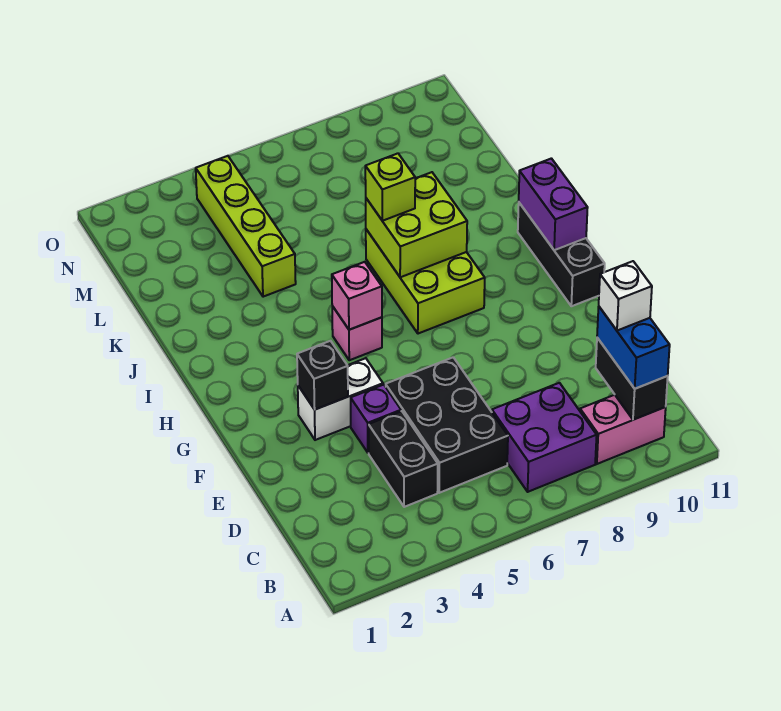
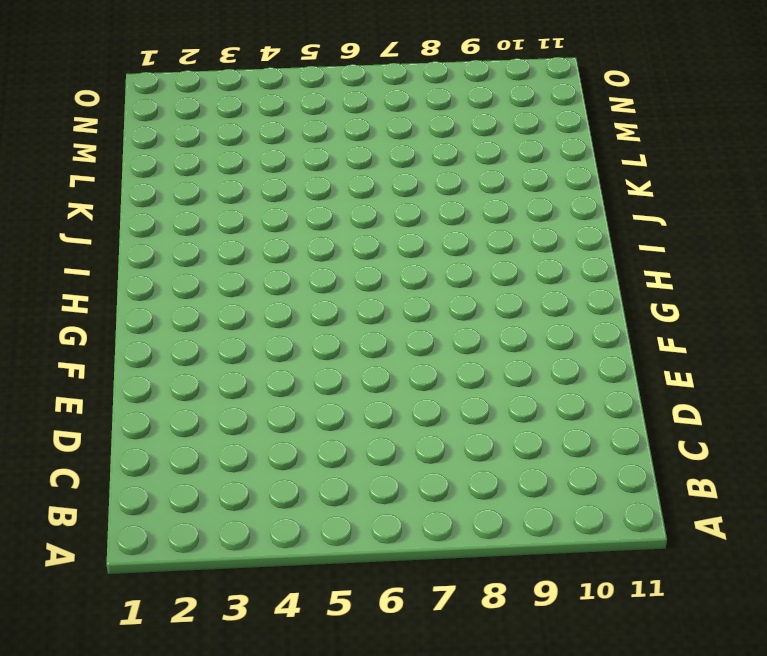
none -> purple brick B7:C8 level 1
none -> pink brick B9:B10 level 1
none -> black brick C4:D4 level 1

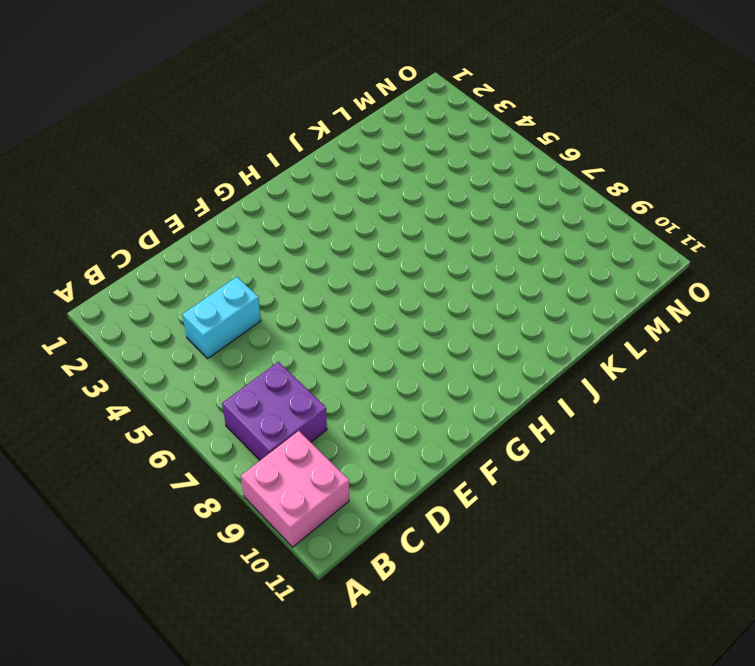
pink brick A9:B10 level 1 -> pink brick B9:B10 level 1
cyan brick C4:D4 level 1 -> black brick C4:D4 level 1
none -> black brick C5:E6 level 1
none -> purple brick E4 level 1
none -> white brick F3:F4 level 1

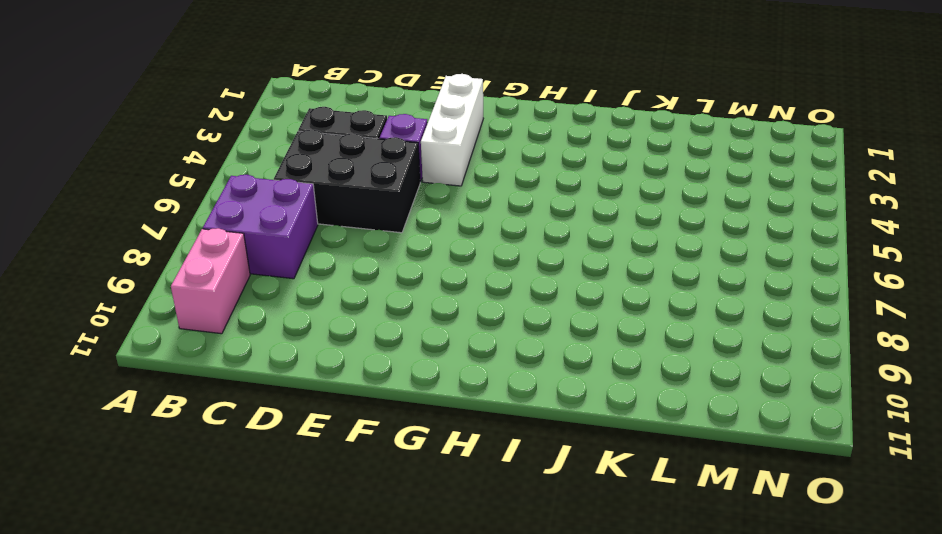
white brick F2:F4 level 1 -> white brick F3:F4 level 1
none -> black brick G11:I11 level 1
none -> pink brick H5 level 1
none -> lime brick H7:J8 level 1

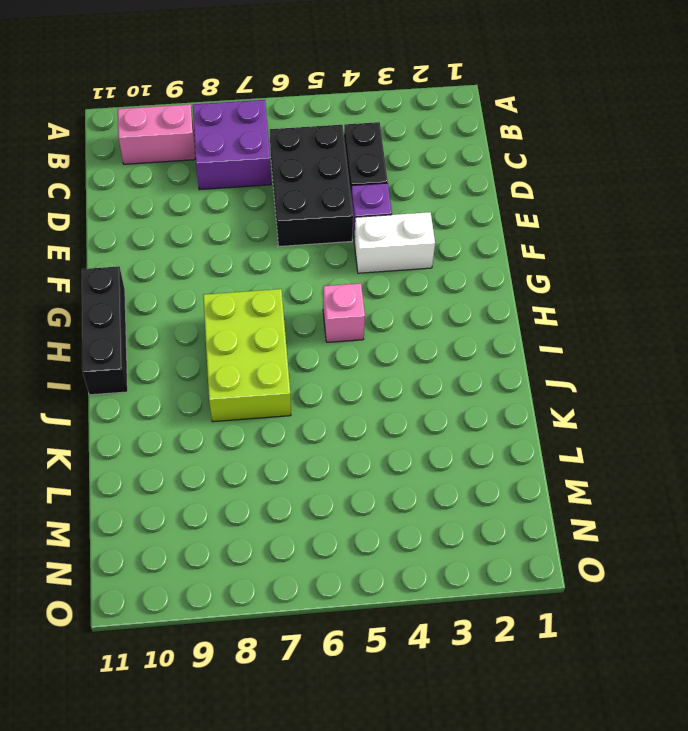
none -> lime brick K4:N4 level 1
none -> black brick B10:C10 level 2
none -> black brick F3 level 2

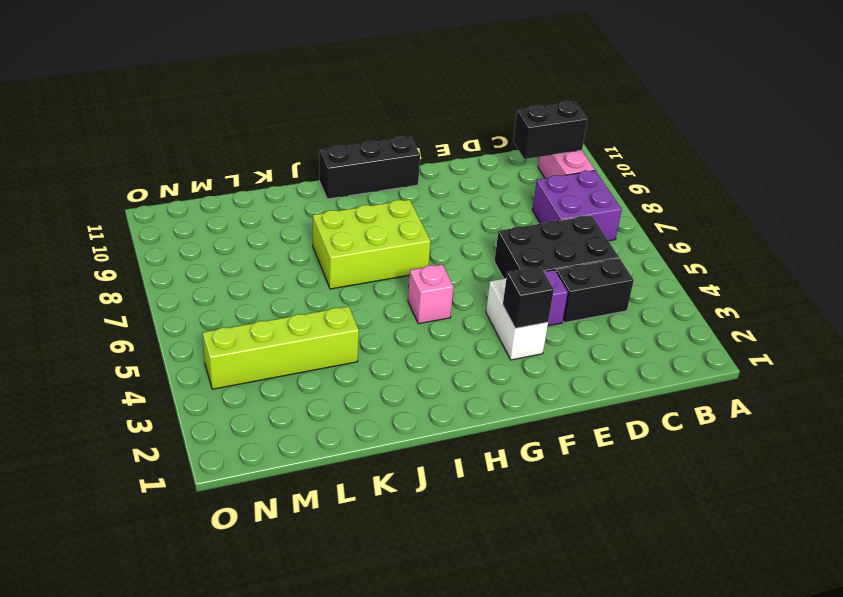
none -> pink brick H5 level 2
none -> purple brick H11:I11 level 2
none -> lime brick I7:J8 level 2

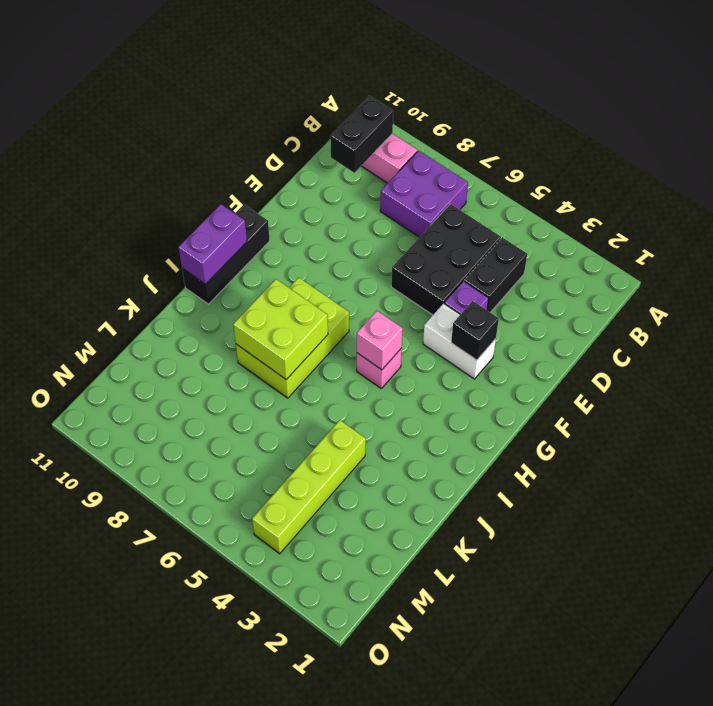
none -> blue brick B10:C10 level 3
none -> lime brick J7 level 3
none -> white brick C10 level 4

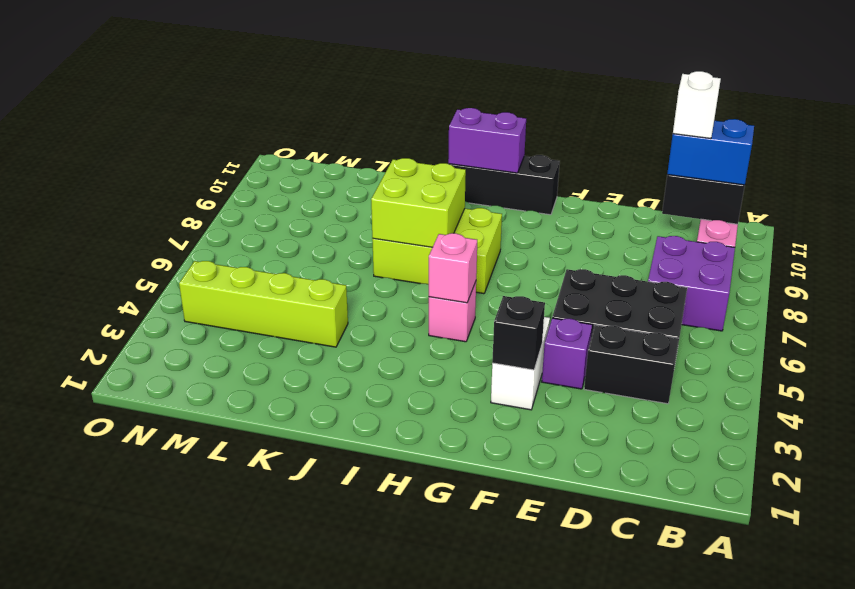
none -> lime brick J7 level 3

